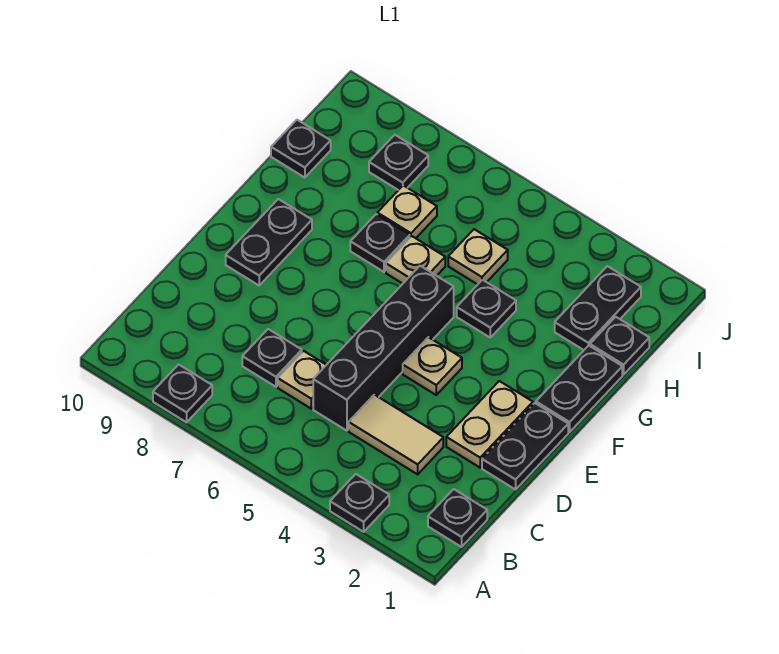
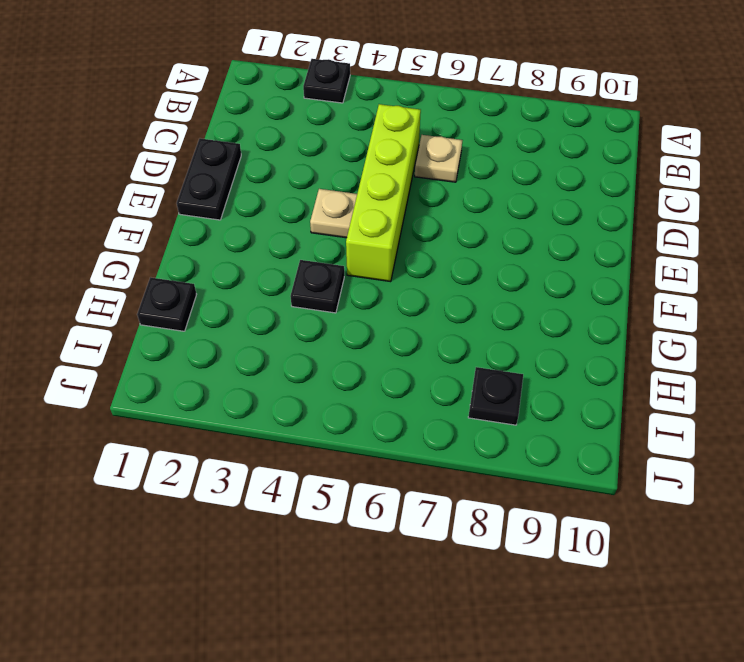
lime brick C5:F5 level 1 -> black brick C5:F5 level 1
none -> black plate A8 level 1
none -> black plate B1 level 1
none -> tan tile C3:C4 level 1

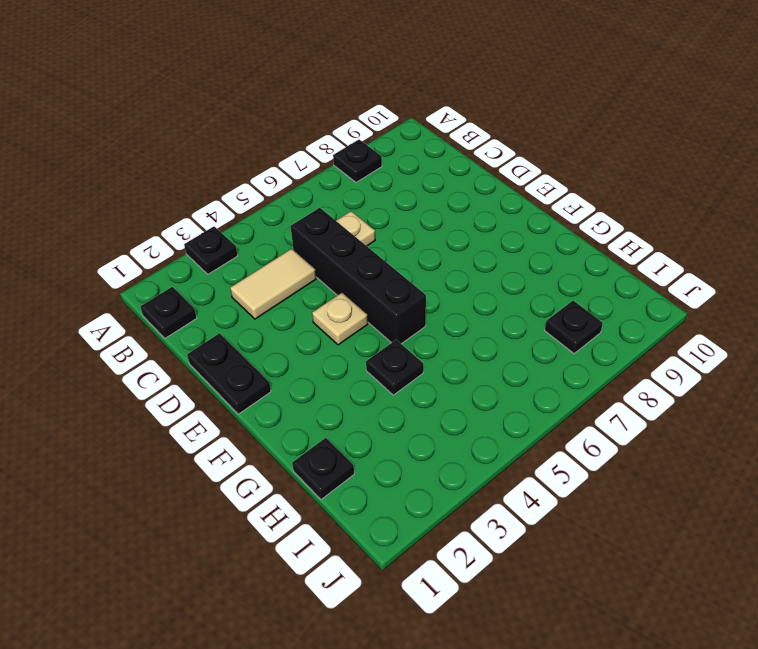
none -> black plate C7 level 1
none -> tan plate D2:E2 level 1
none -> black plate E9:F9 level 1

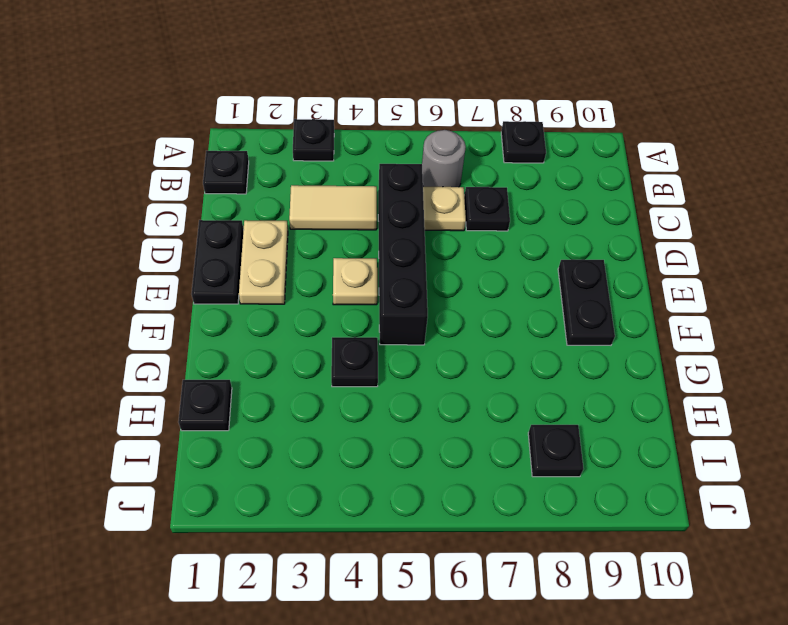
grey round brick B6 level 1 -> none
none -> black plate F1:G1 level 1
none -> tan plate G6 level 1
none -> black plate G7 level 1

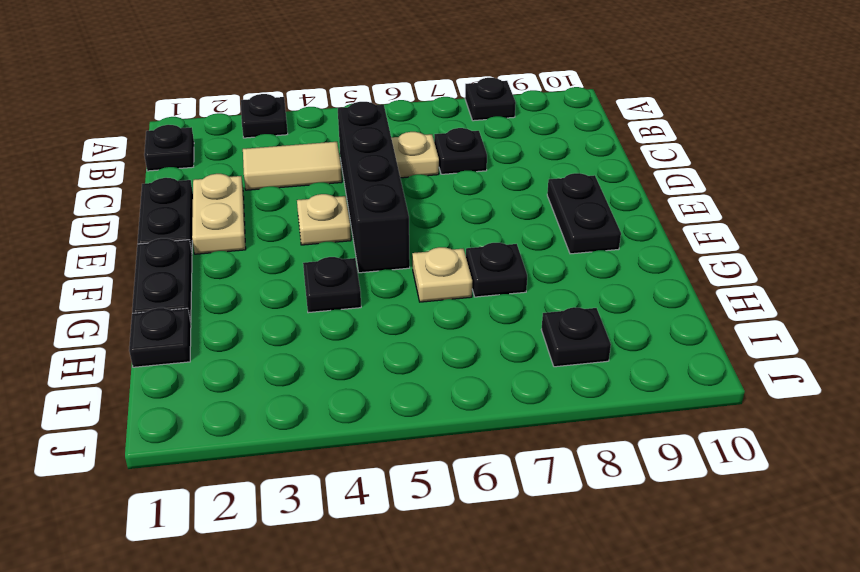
none -> black plate H2:I2 level 1
none -> tan plate H5 level 1
none -> tan plate H7 level 1

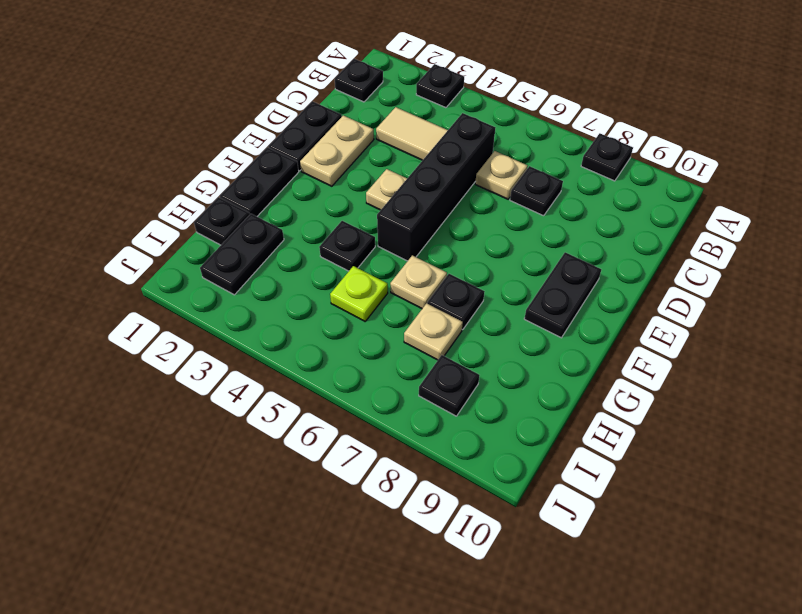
lime plate H5 level 1 -> tan plate H5 level 1
none -> black plate H10 level 1

